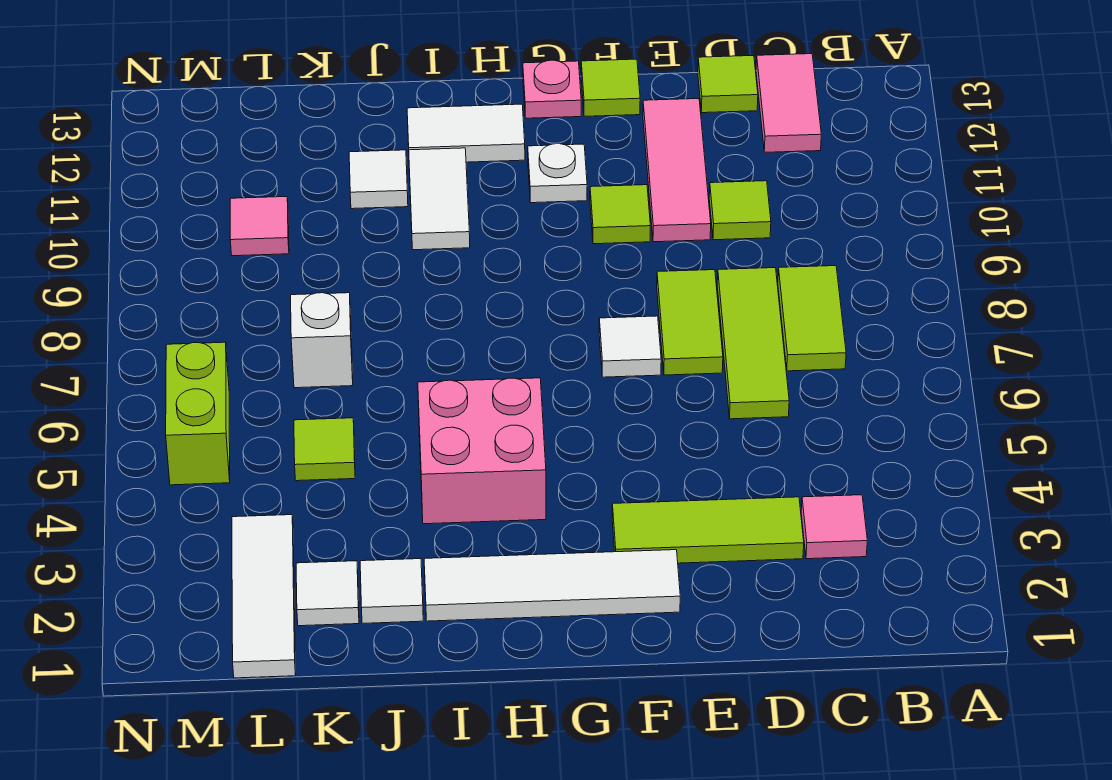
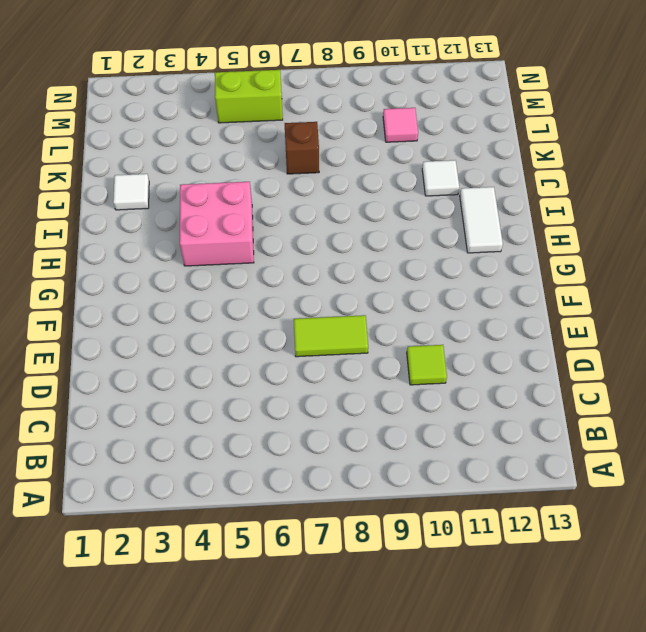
brown brick K7 level 1 -> white brick K7 level 1
none -> pink tile C3 level 1
none -> lime tile C7:C8 level 1
none -> pink tile C12:C13 level 1

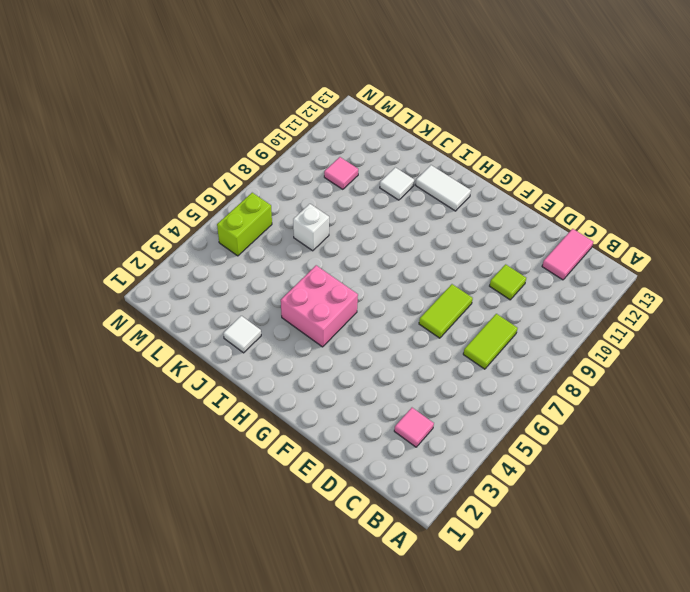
none -> lime tile D3:F3 level 1
none -> lime tile D6:D8 level 1
none -> lime tile D13 level 1

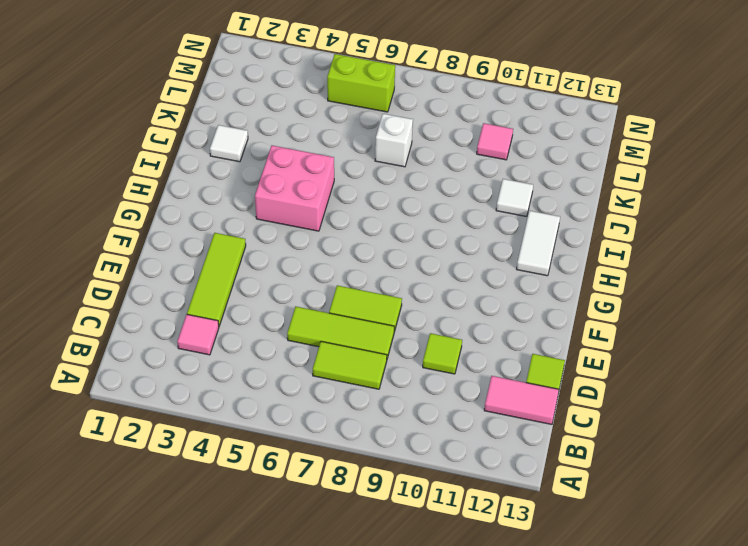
none -> pink tile E10:E12 level 1
none -> white tile F2:I2 level 1
none -> white tile F7 level 1

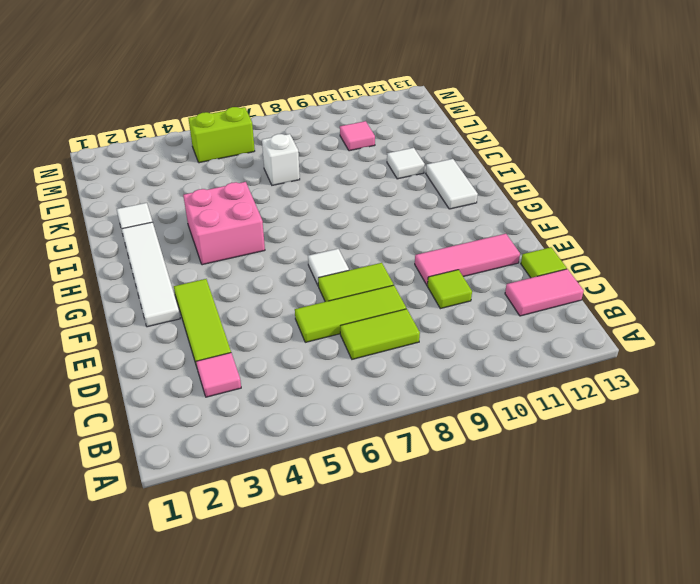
none -> lime tile F10 level 1
none -> lime tile F13 level 1
none -> white plate G11 level 1

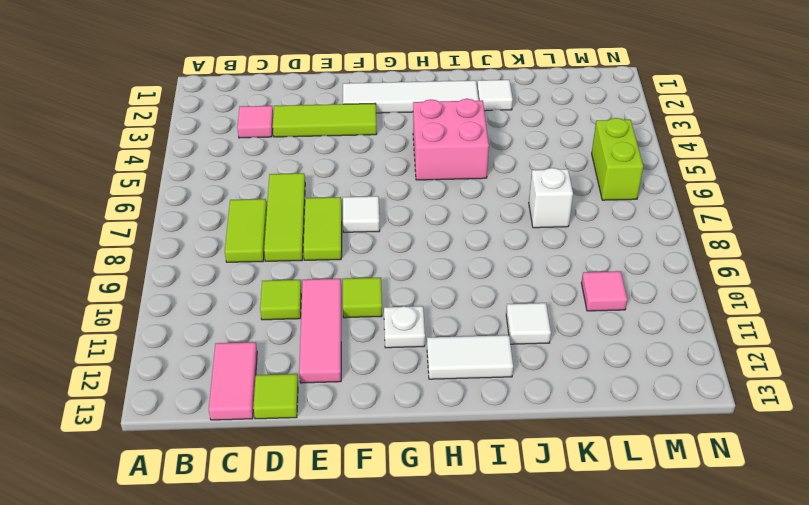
none -> lime tile F13 level 1
none -> pink plate G13 level 1
none -> white tile I10:I11 level 1

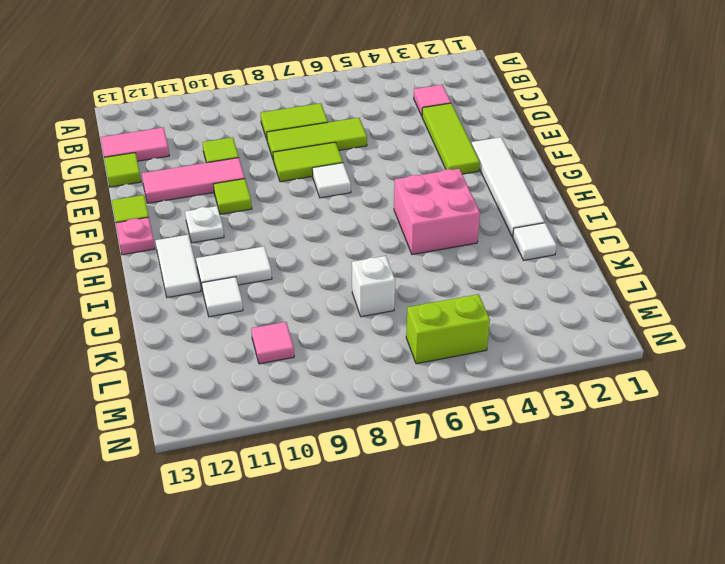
none -> white tile K2 level 1
none -> lime tile K5 level 1
none -> white tile L1:L3 level 1

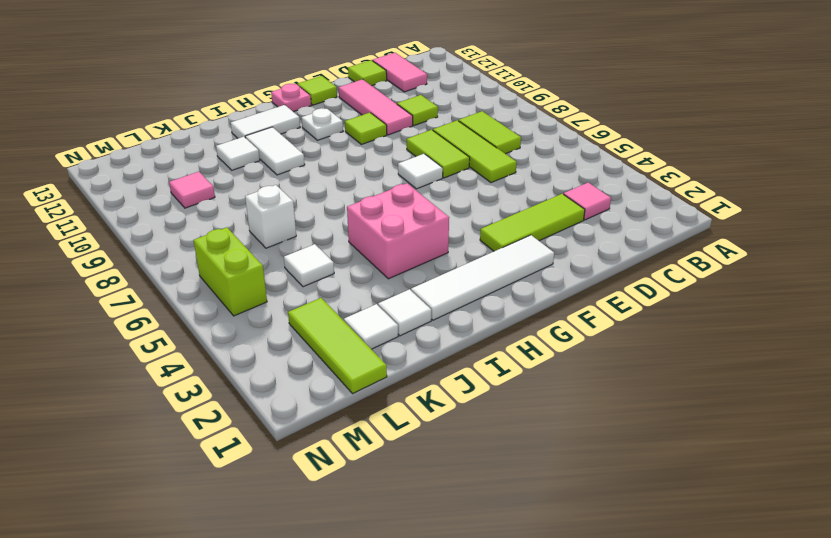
white tile K5 level 1 -> lime tile K5 level 1
lime tile L1:L3 level 1 -> white tile L1:L3 level 1

